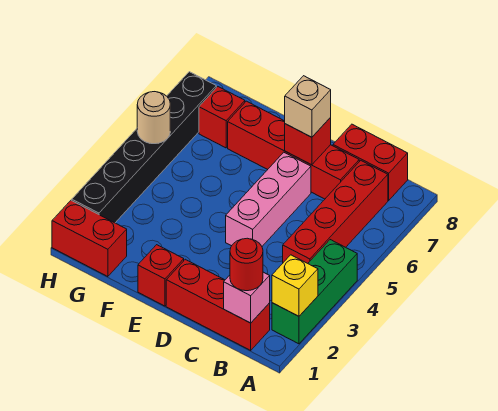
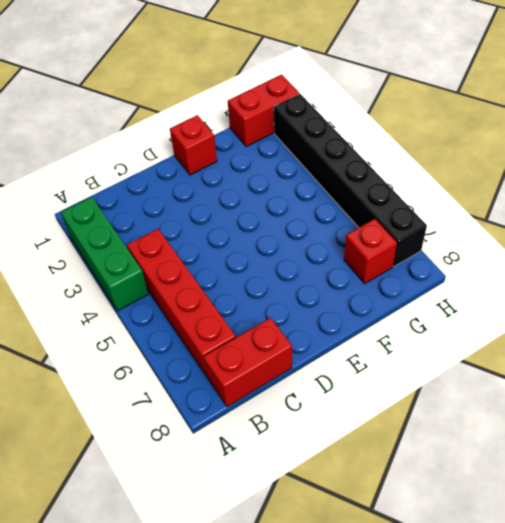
none -> red brick B1:D1 level 1
none -> red brick C7:F7 level 1
none -> pink brick D4:D6 level 1

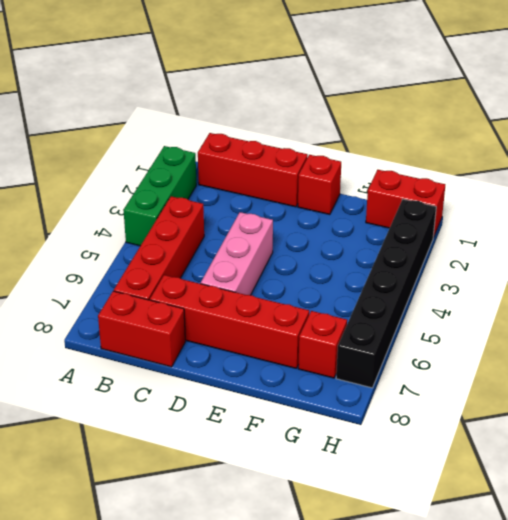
none -> yellow brick A2 level 2
none -> pink brick B1 level 2
none -> red brick D7 level 2

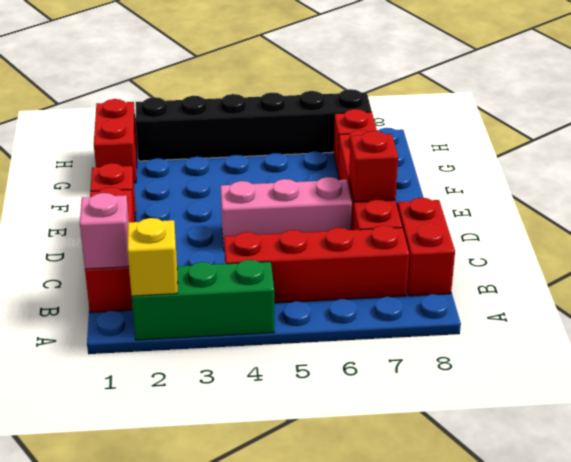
none -> tan round brick H5 level 2
none -> red round brick B1 level 3
none -> tan brick D7 level 3

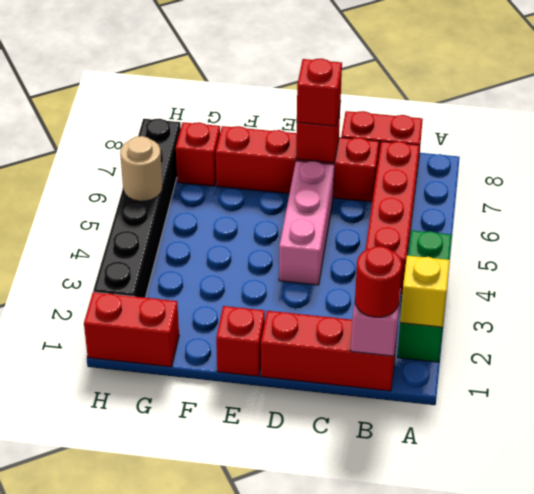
red brick D7 level 3 -> tan brick D7 level 3

